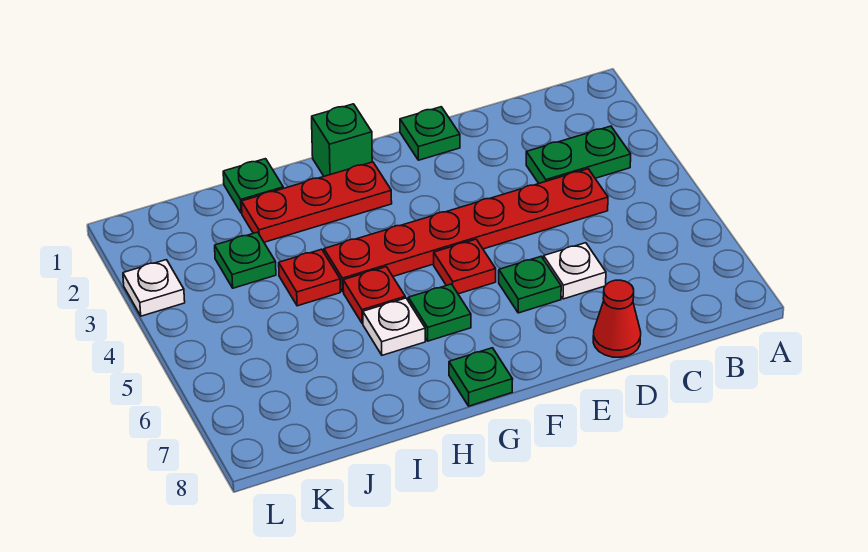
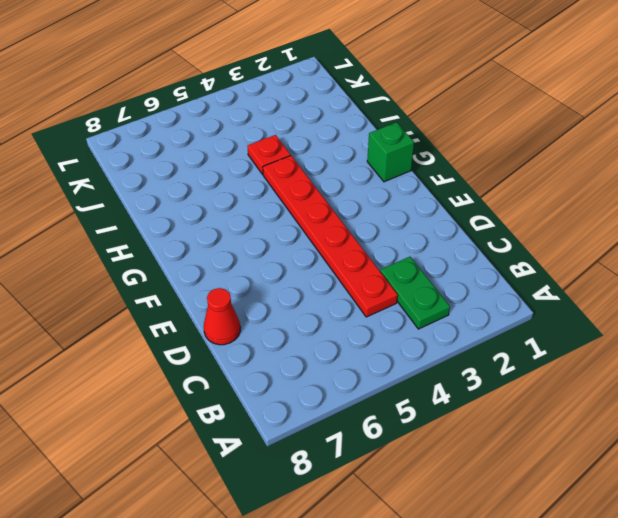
none -> white plate D6 level 1
none -> green plate E1 level 1
none -> green plate E6 level 1

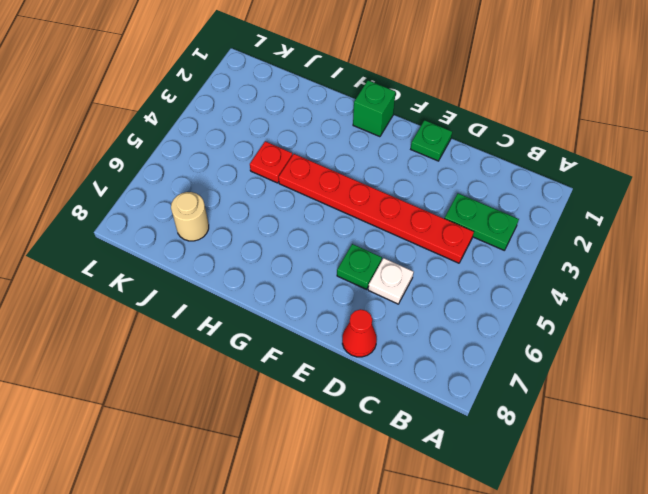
tan round brick J7 level 1 -> none
none -> red plate F5 level 1
none -> red plate G2:I2 level 1
none -> green plate G6 level 1

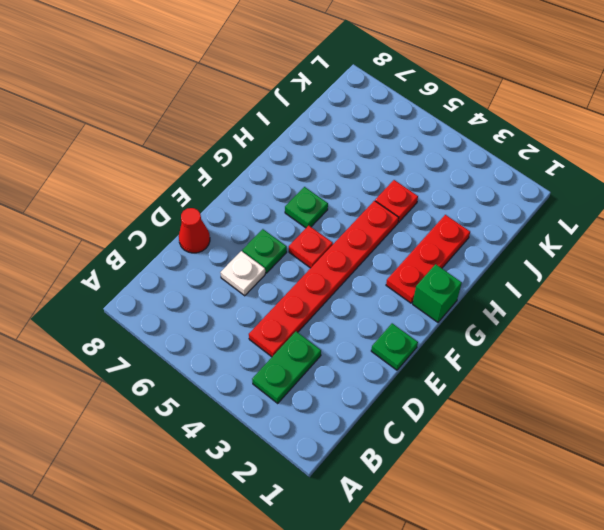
none -> green plate G8 level 1
none -> red plate H5 level 1
none -> white plate H6 level 1

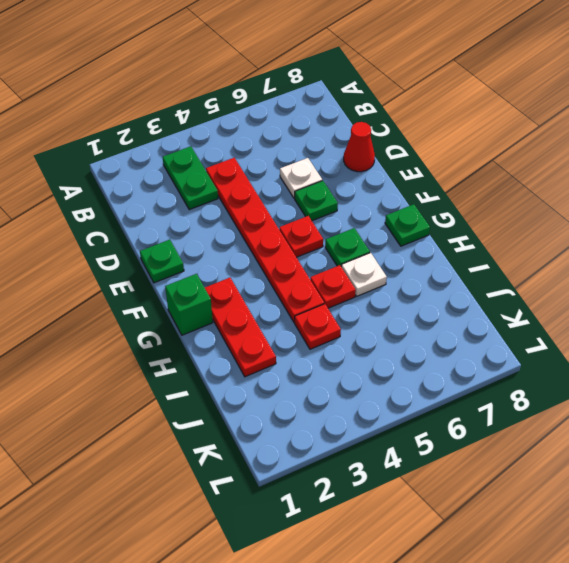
none -> green plate I1 level 1
none -> green plate J3 level 1
none -> white plate L3 level 1

